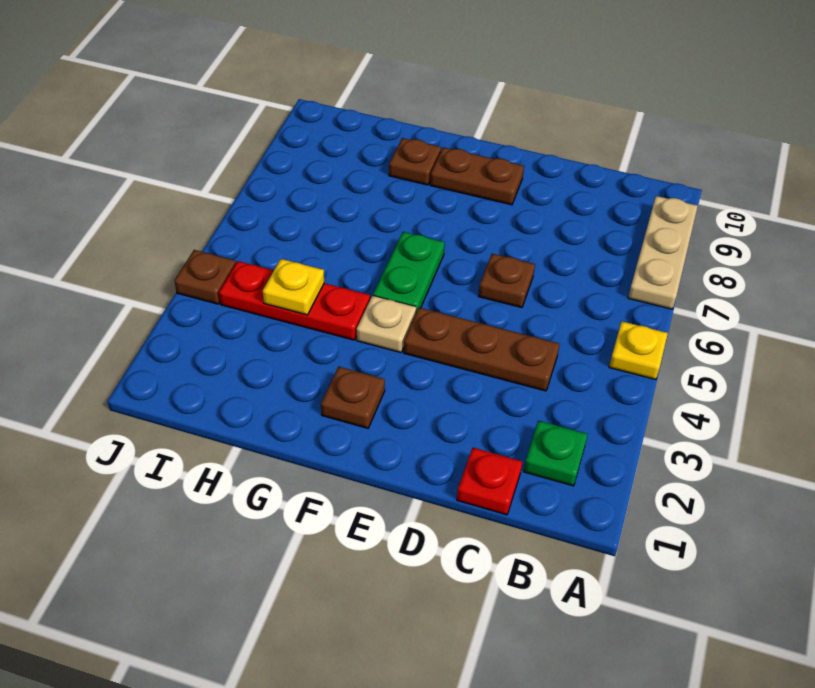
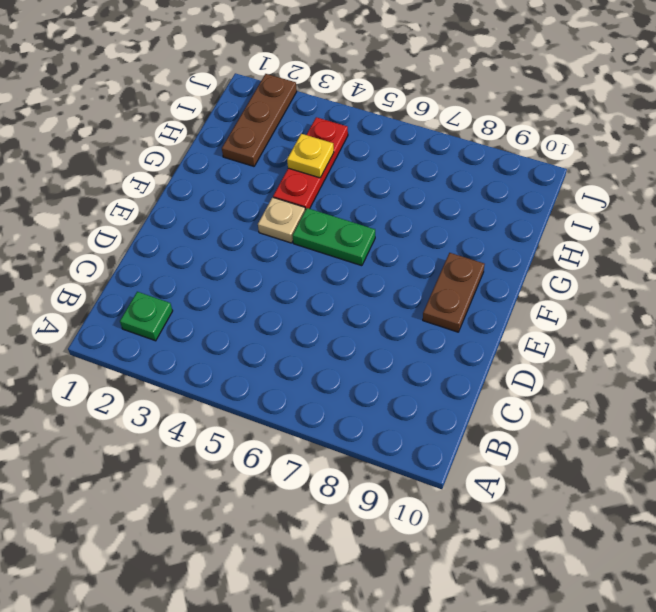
brown plate H2:J2 level 1 -> brown plate C4:E4 level 1
none -> yellow plate A5 level 1
none -> tan plate A7:A9 level 1
none -> red plate C1 level 1

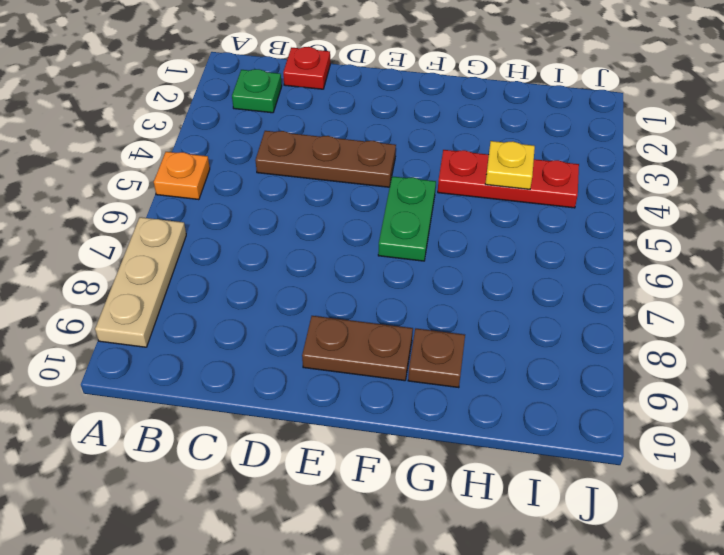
orange plate A5 level 1 -> yellow plate A5 level 1
none -> brown plate D6 level 1
none -> brown plate F2 level 1
none -> tan plate F4 level 1

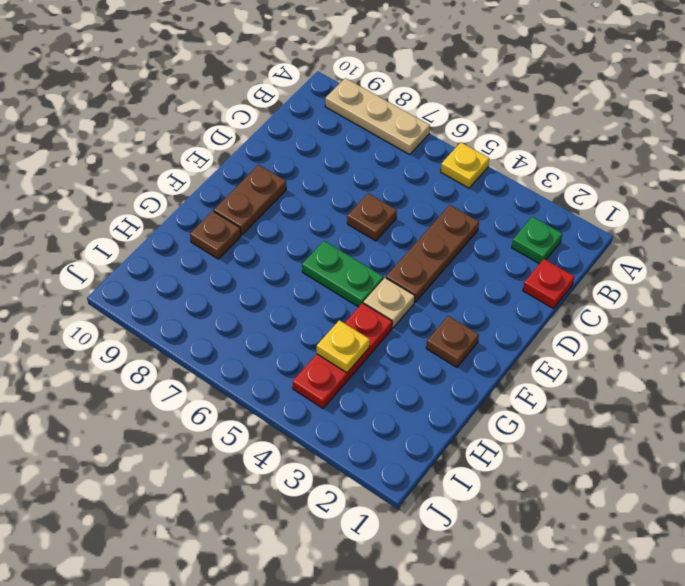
none -> brown plate J4 level 1

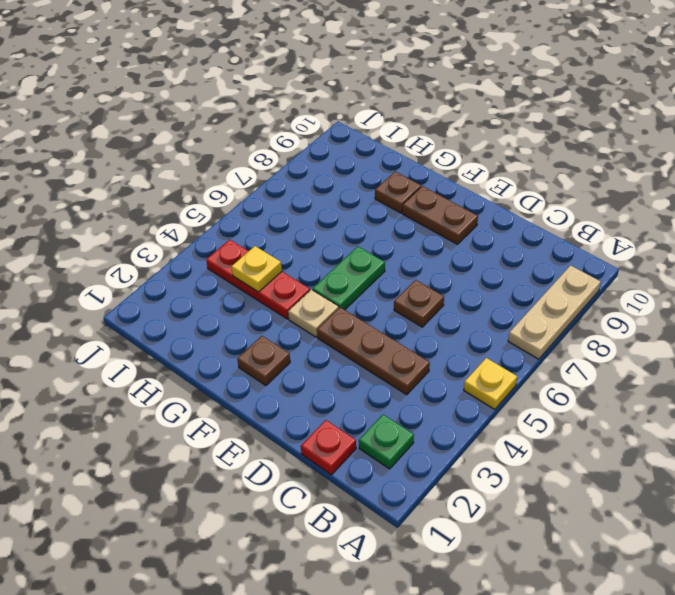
none -> brown plate J4 level 1

